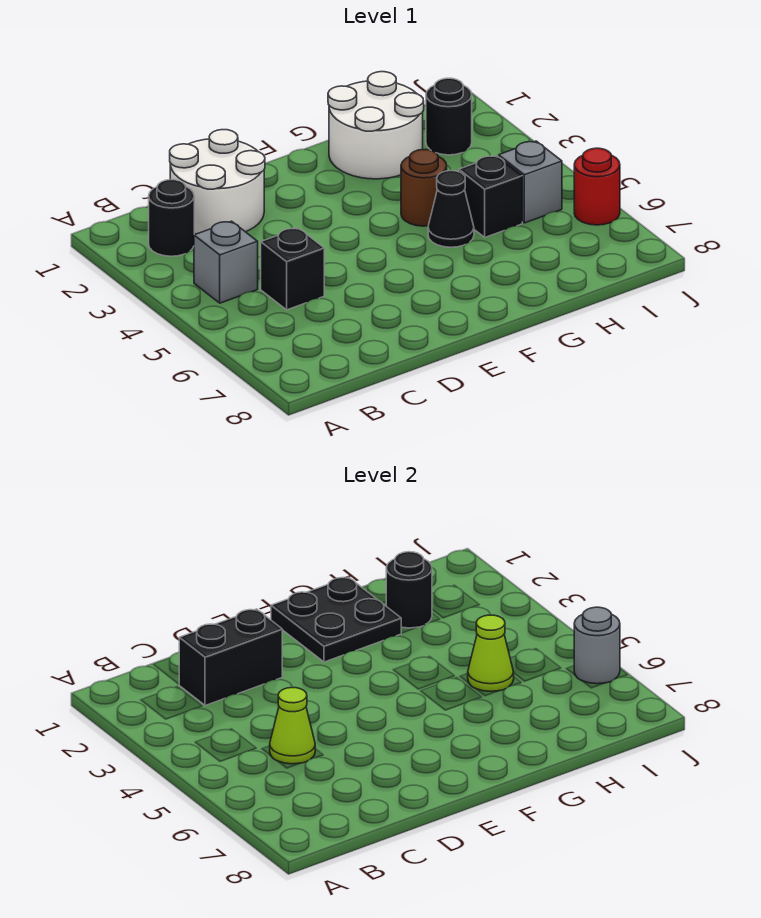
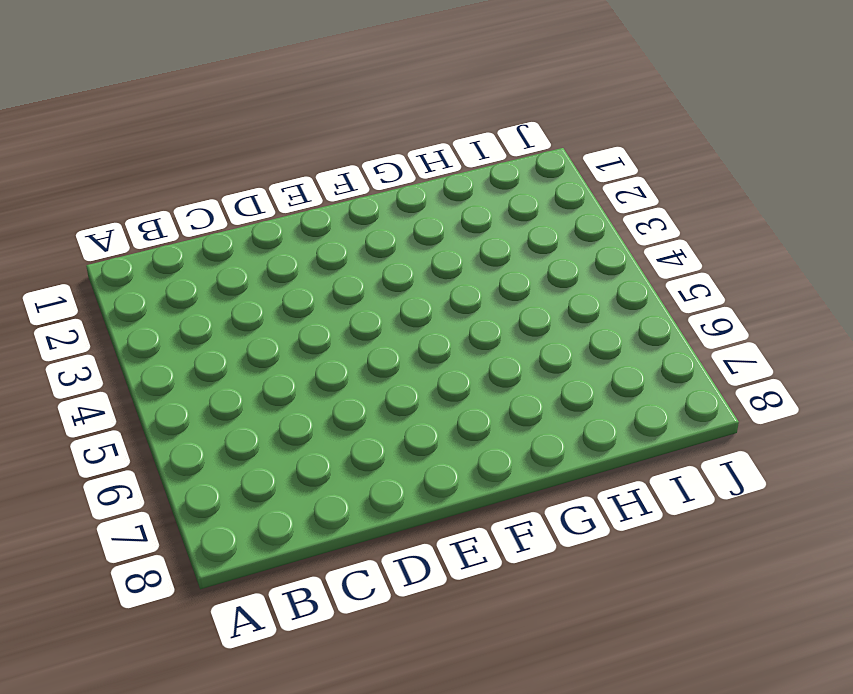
none -> black round brick B2 level 1
none -> grey brick B4 level 1
none -> white round brick C1:D2 level 1

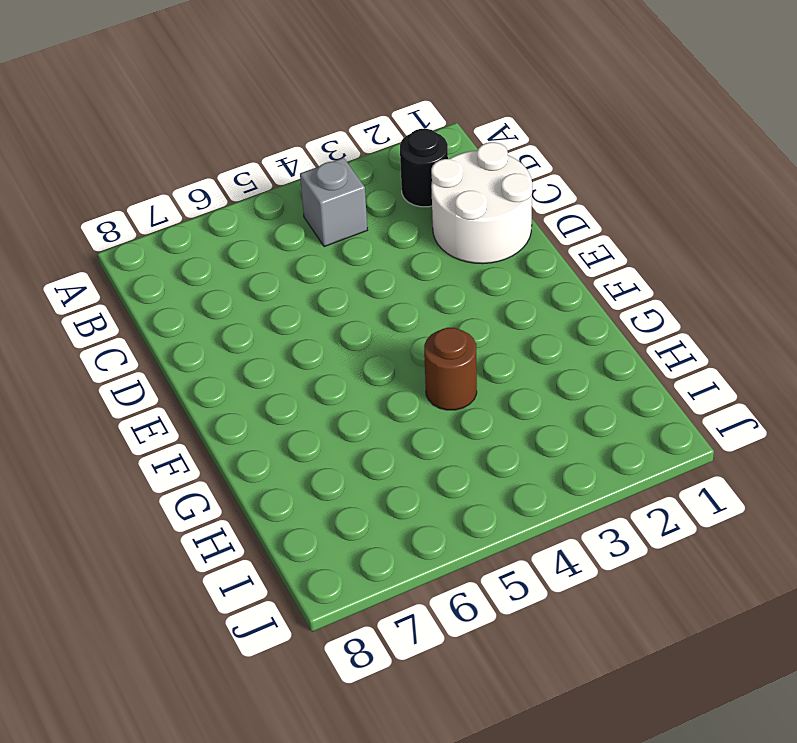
none -> black brick C5 level 1
none -> white round brick G1:H2 level 1
none -> black cone G5 level 1

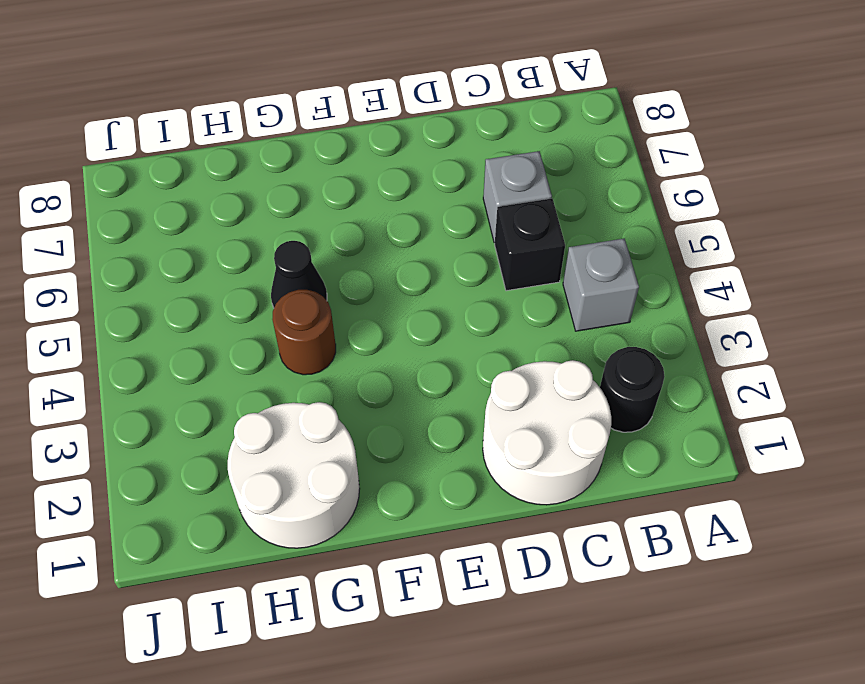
grey brick C6 level 1 -> grey brick I5 level 1
none -> black brick H5 level 1
none -> black round brick I2 level 1
none -> red round brick J6 level 1

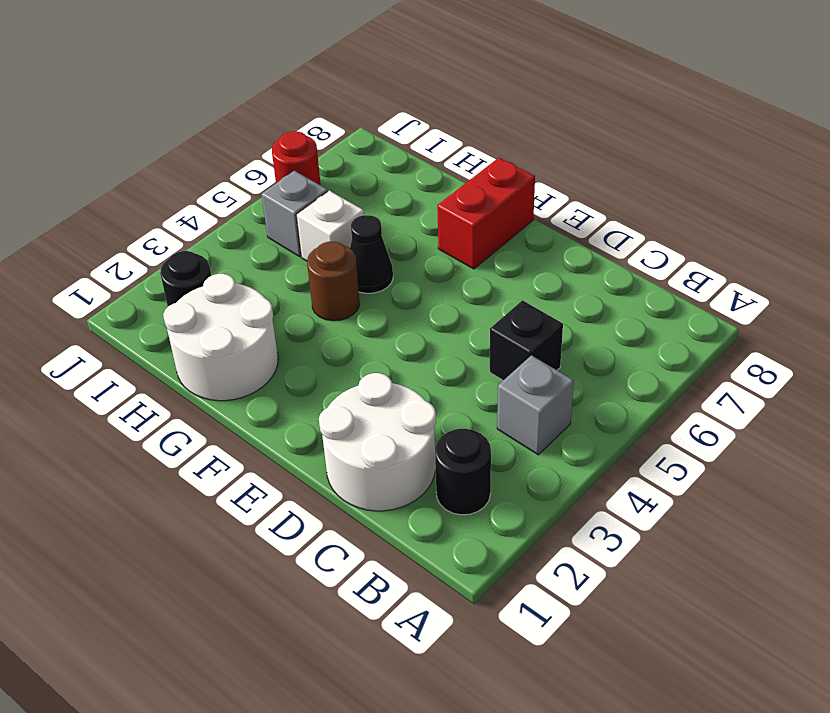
red brick F7:F8 level 1 -> none
white brick H5 level 1 -> black brick H5 level 1
none -> black brick C2:D2 level 2
none -> lime cone C5 level 2
none -> black plate F1:G2 level 2

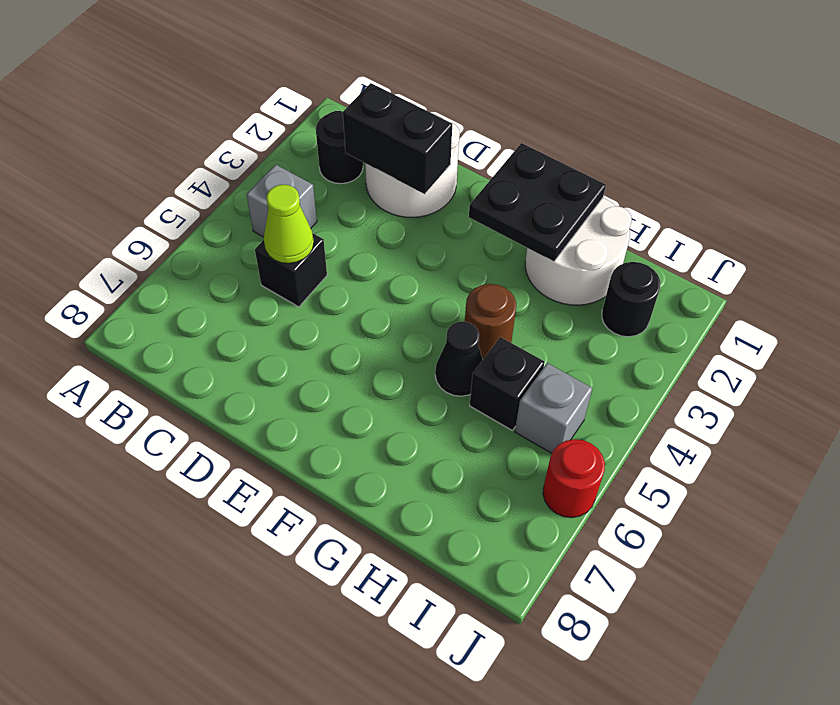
none -> black round brick H2 level 2
none -> lime cone H5 level 2
none -> grey round brick J6 level 2

